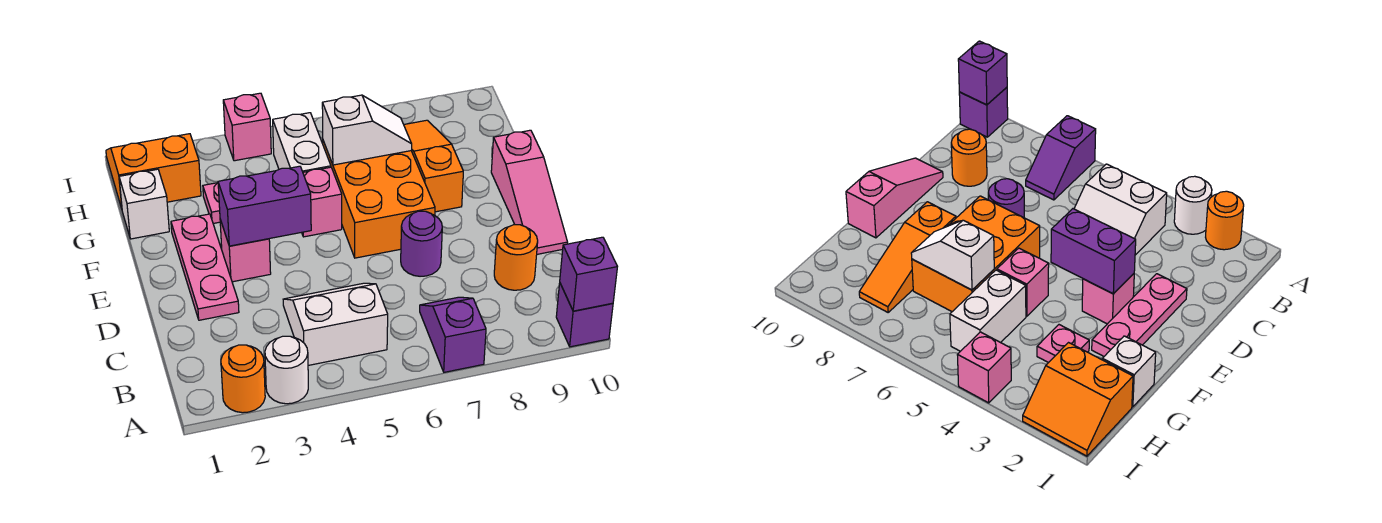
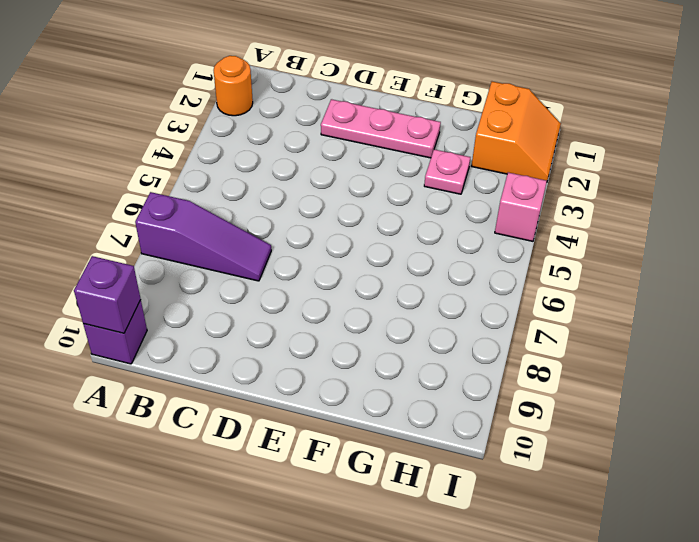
purple slope A7:C7 level 1 top A -> purple slope A7:B7 level 1 top A
none -> white round brick A3 level 1
none -> white slope B4:C5 level 1 top B
none -> orange round brick C9 level 1

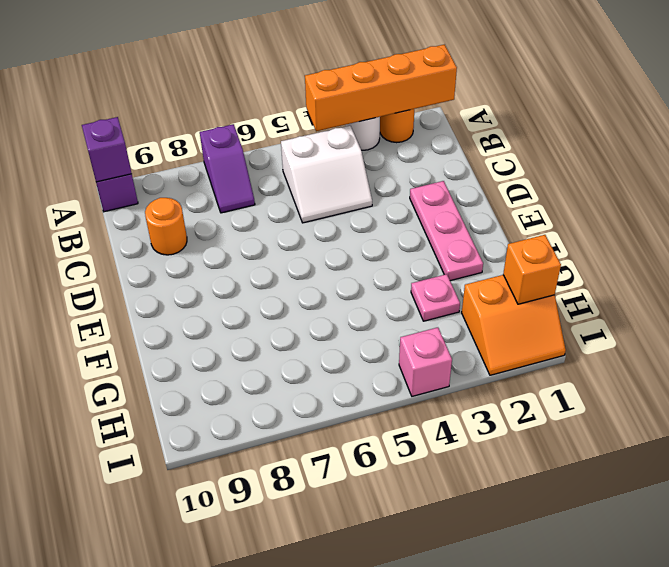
orange brick A1:A4 level 2 -> none
orange brick H1 level 2 -> none
none -> purple round brick D7 level 1
none -> pink slope D10:F10 level 1 top F
none -> pink brick E3 level 1

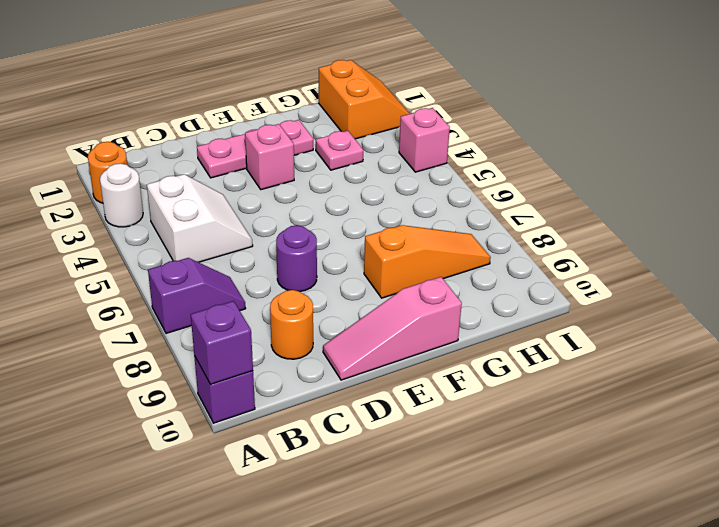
none -> orange brick E6:G7 level 1
none -> pink brick F5 level 1
none -> white brick G1 level 1

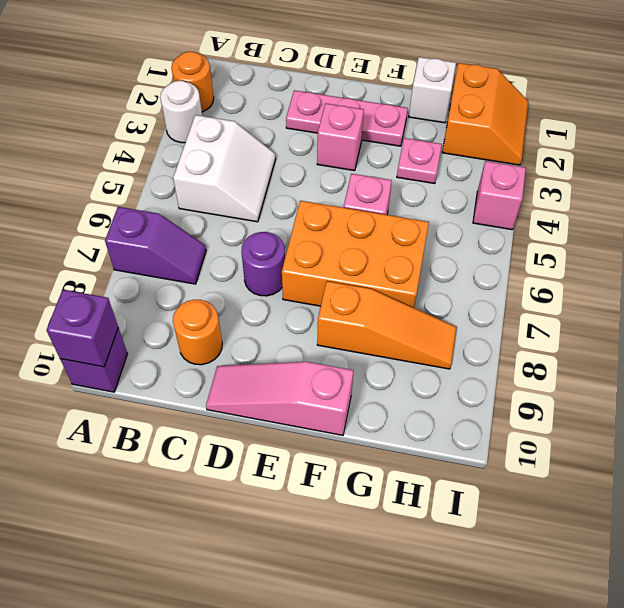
none -> white brick G5:H5 level 1
none -> purple brick E3:E4 level 2
none -> white slope G6:G7 level 2 top 6

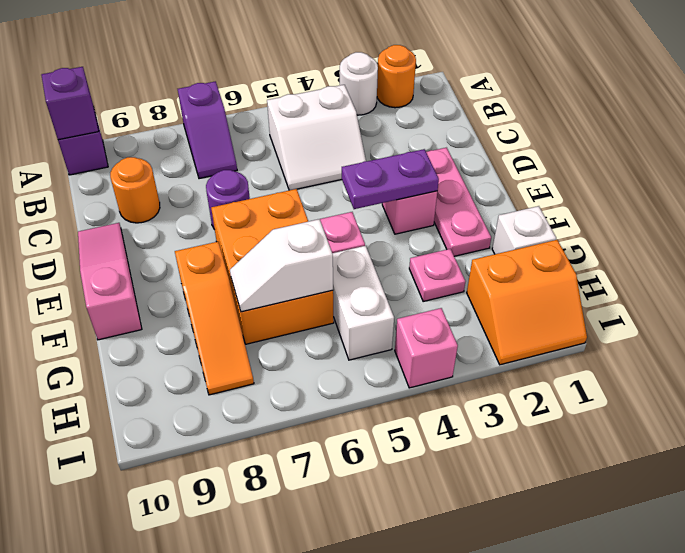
purple plate E3:E4 level 2 -> purple brick E3:E4 level 2

